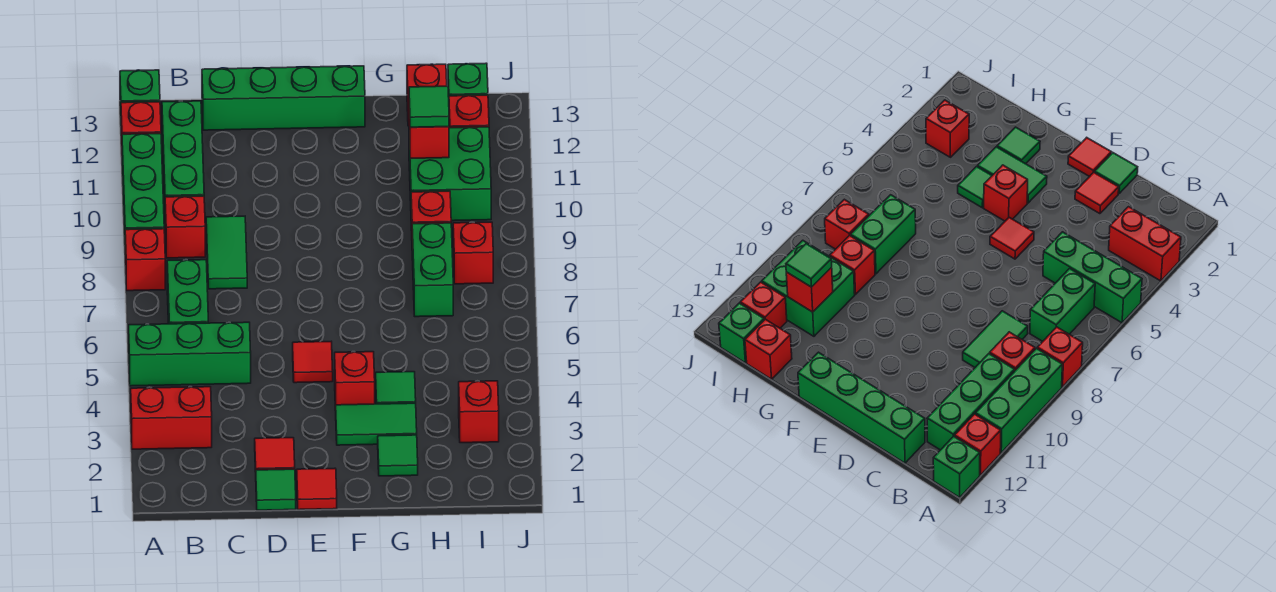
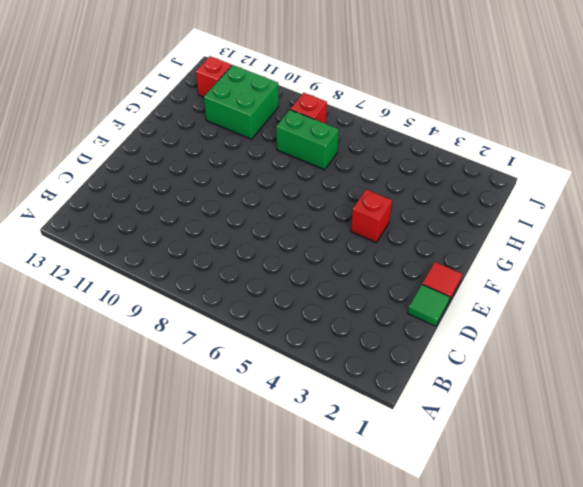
none -> red brick A3:B3 level 1
none -> green brick A5:C5 level 1
none -> red brick A8 level 1

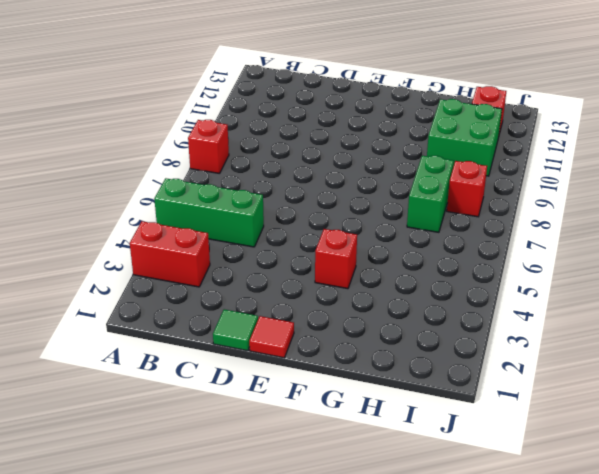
none -> green brick A9:A11 level 1
none -> red brick A12 level 1
none -> green brick A13 level 1

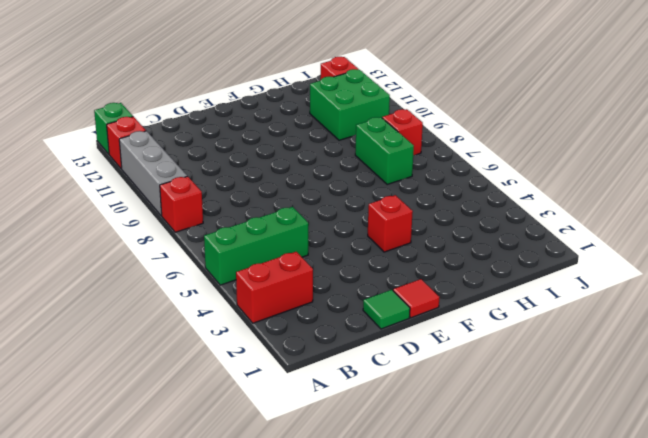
grey brick A9:A11 level 1 -> green brick A9:A11 level 1
none -> green brick B6:B7 level 1
none -> red brick B9 level 1
none -> green brick B10:B12 level 1

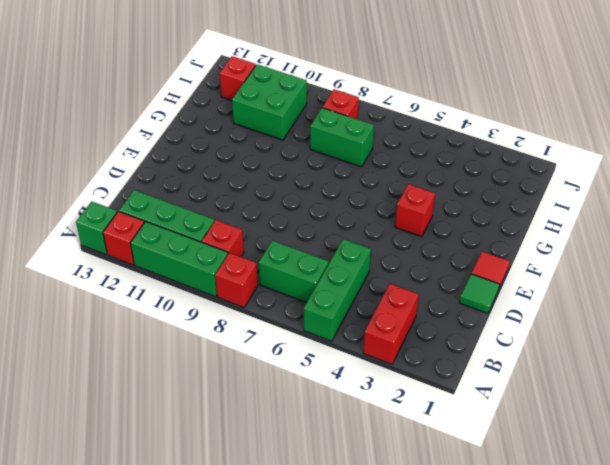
none -> green tile C8:C9 level 1
none -> green brick C13:F13 level 1
none -> red tile D2 level 1

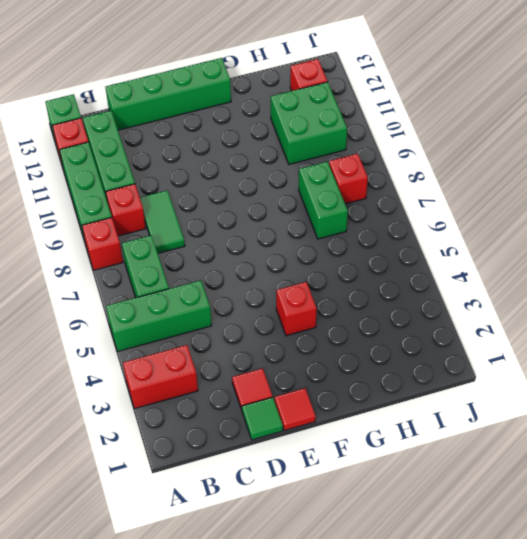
none -> red tile E5 level 1
none -> green tile F3:G3 level 1
none -> green tile G2 level 1

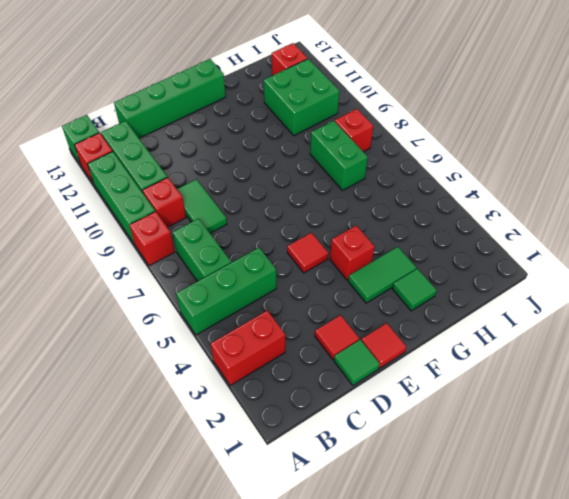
none -> green tile G4 level 1
none -> red brick H9 level 1
none -> red brick H13 level 1

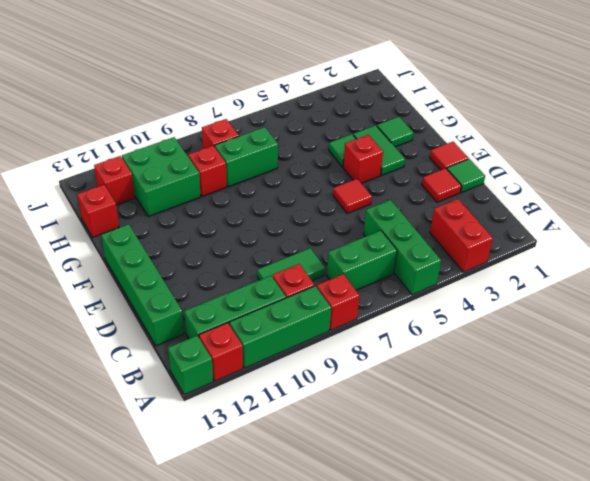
none -> red brick I3 level 1
none -> green brick I13 level 1
none -> red brick H11 level 2

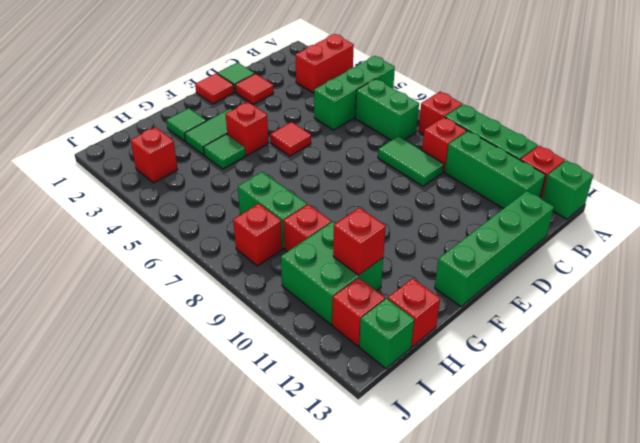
none -> green tile H11 level 3

